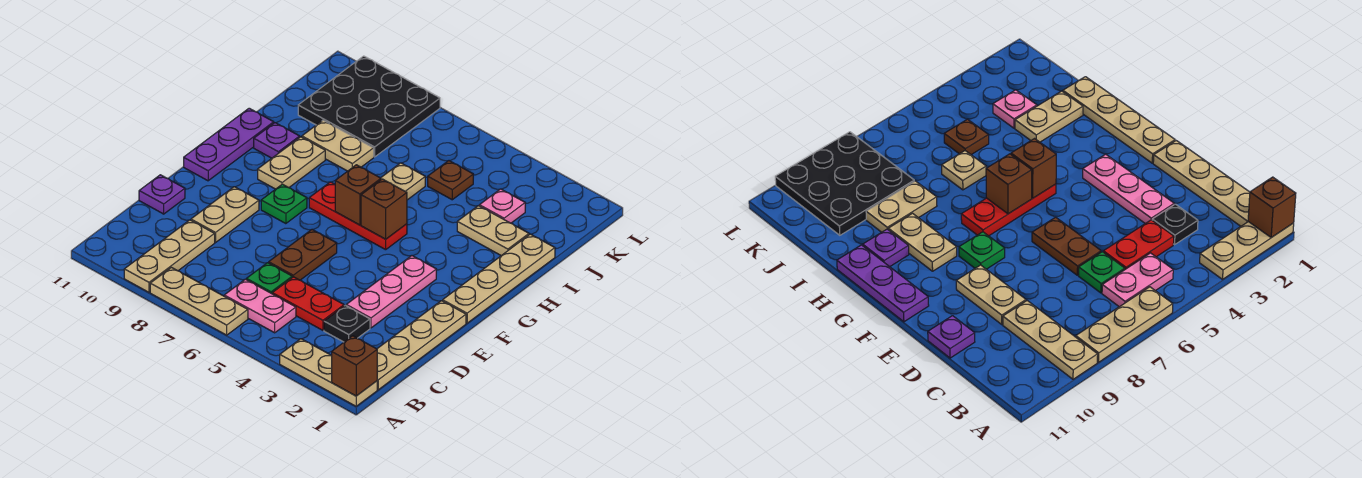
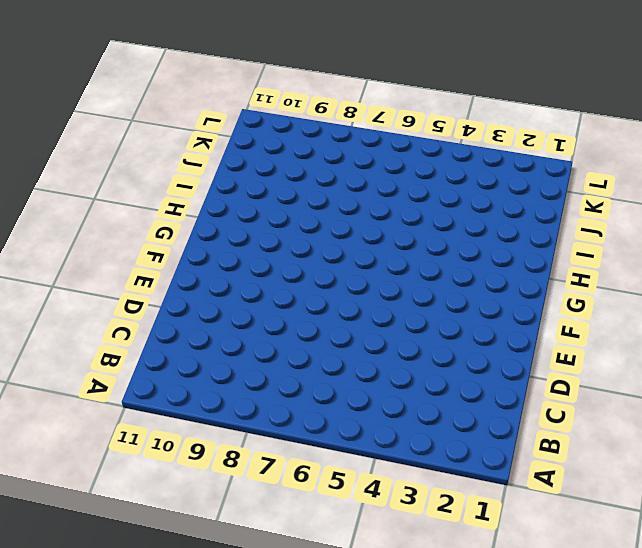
none -> tan plate A1:A3 level 1
none -> tan plate A6:A8 level 1
none -> tan plate A9:C9 level 1

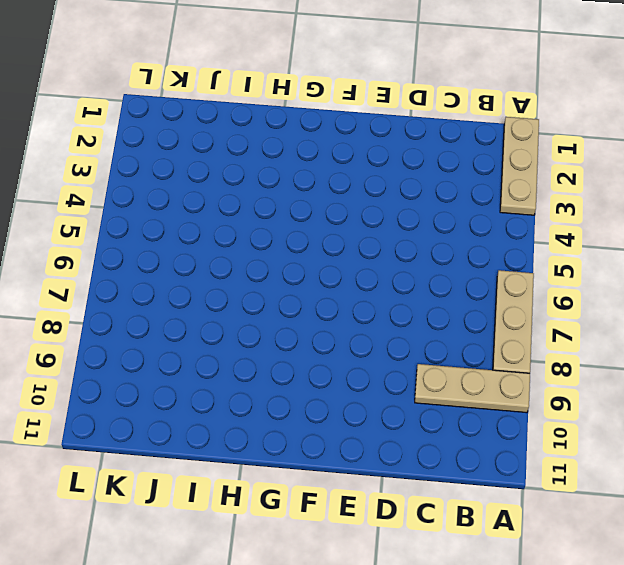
none -> tan plate B1:E1 level 1
none -> pink plate B5:B6 level 1
none -> black plate C3 level 1

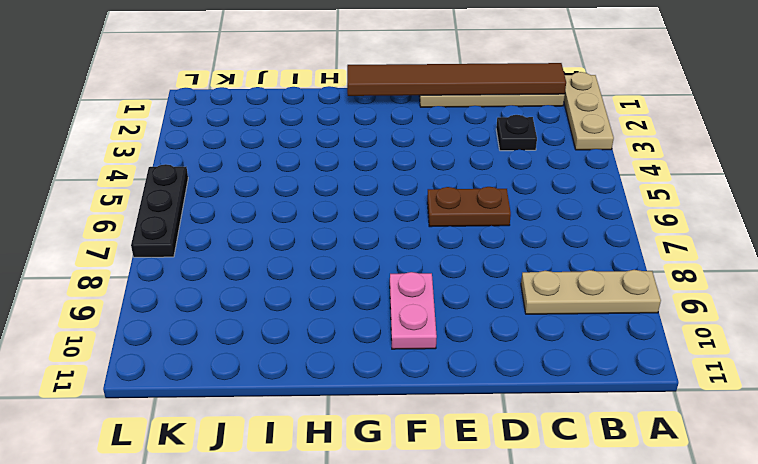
brown tile B1:G1 level 2 -> none
pink plate F9:F10 level 1 -> pink plate B5:B6 level 1
black plate L5:L7 level 1 -> none
none -> tan plate A6:A8 level 1
none -> red plate C4:C5 level 1
none -> green plate C6 level 1

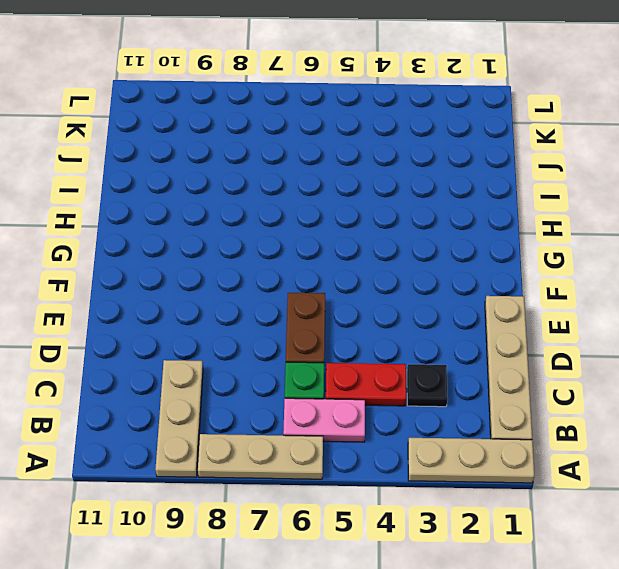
none -> pink plate D3:F3 level 1
none -> tan plate D9:E9 level 1
none -> purple plate D11 level 1

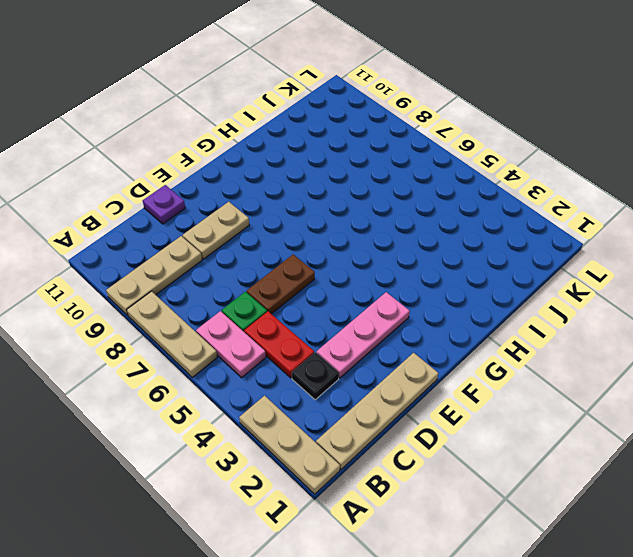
none -> tan plate F1:I1 level 1
none -> green plate F8 level 1
none -> purple plate F11:H11 level 1

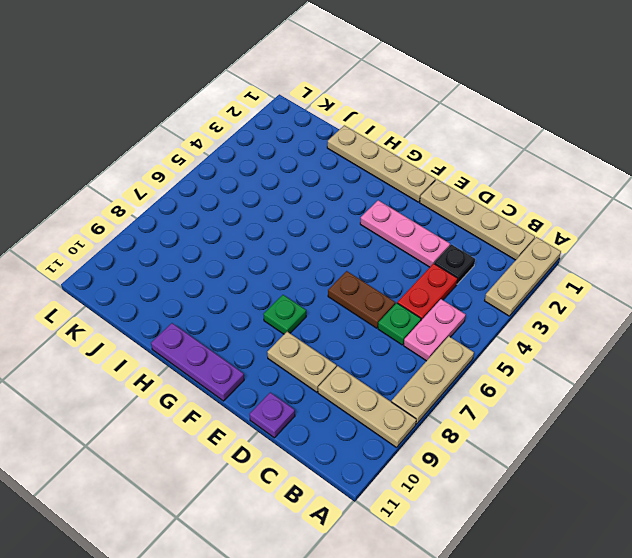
none -> red plate G5:G7 level 1
none -> tan plate G9:H9 level 1
none -> purple plate H10 level 1

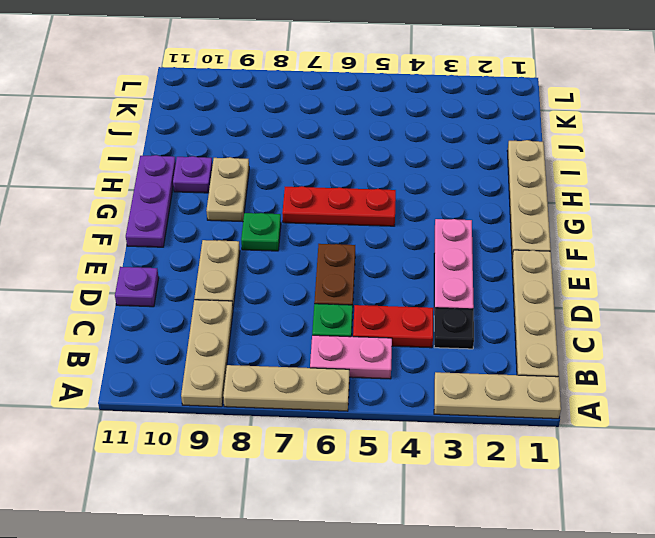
none -> tan plate I2:I3 level 1
none -> tan plate I6 level 1
none -> tan plate I8:I9 level 1

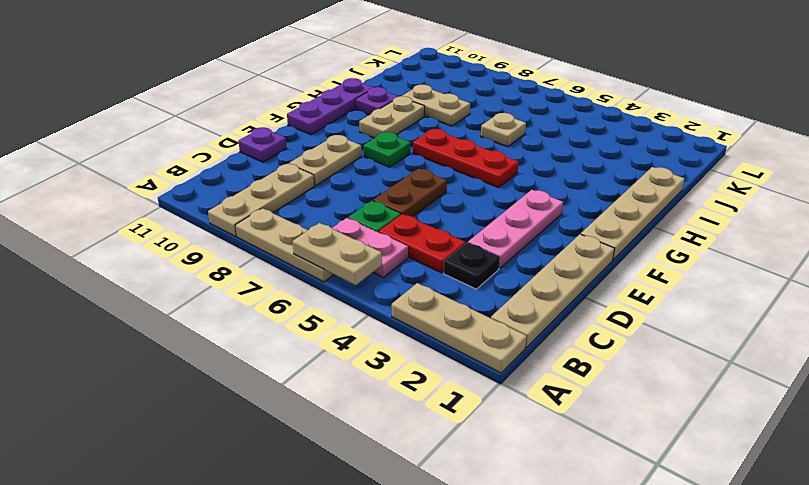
tan plate A5:A6 level 2 -> tan plate I2:I3 level 1
none -> pink plate J3 level 1
none -> brown plate J5 level 1
none -> black plate J8:L10 level 1

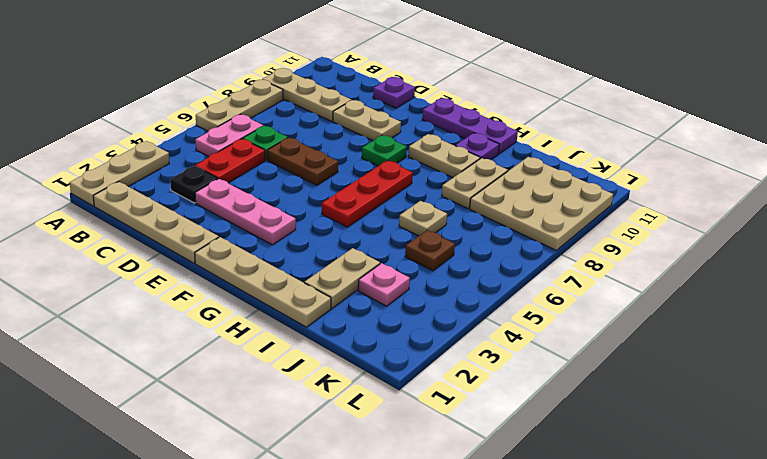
tan plate J8:L10 level 1 -> black plate J8:L10 level 1
none -> brown brick A1 level 2
none -> brown brick G5 level 2
none -> brown brick G6 level 2

